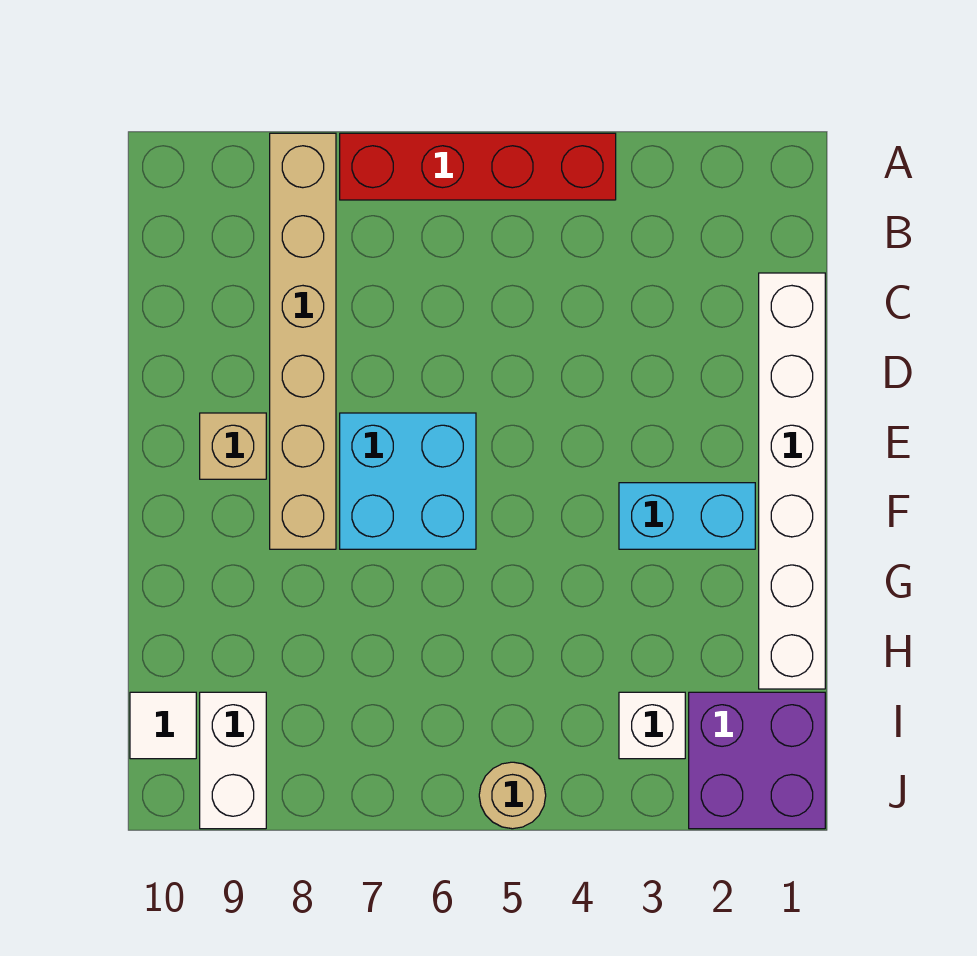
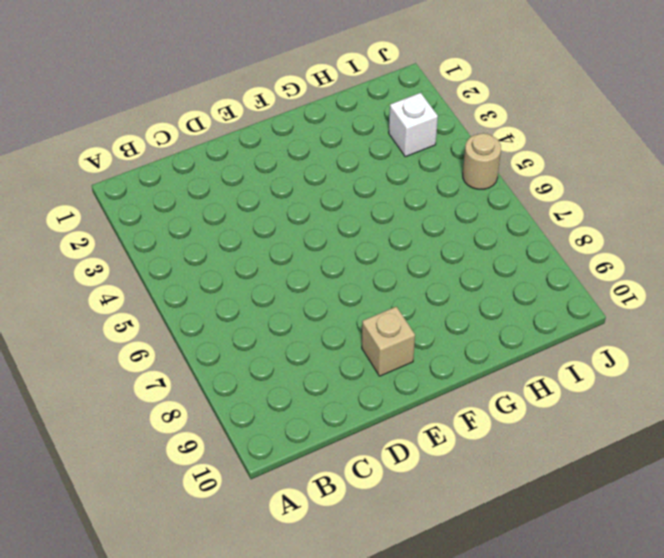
none -> red brick A4:A7 level 1
none -> tan brick A8:F8 level 1

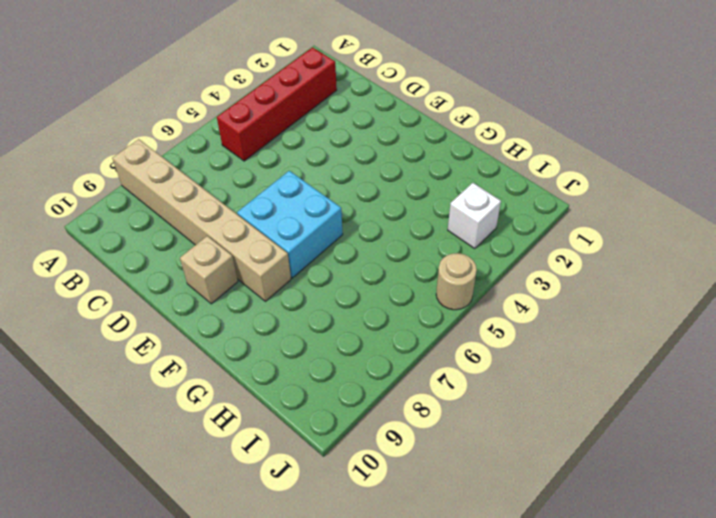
red brick B2:B5 level 1 -> red brick A4:A7 level 1
none -> white brick C1:H1 level 1
none -> cyan brick F2:F3 level 1

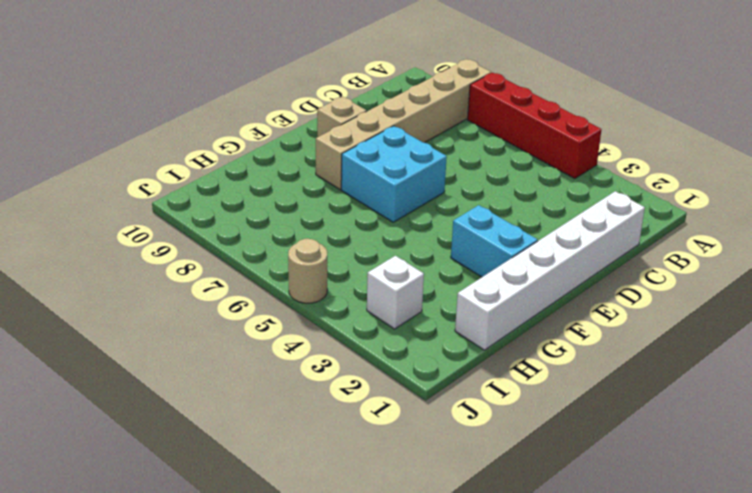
none -> purple brick I1:J2 level 1
none -> white brick I9:J9 level 1

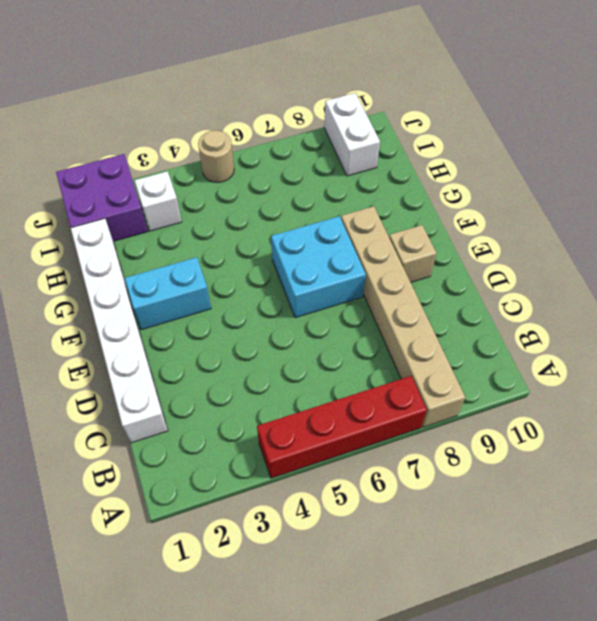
none -> white tile I10 level 1

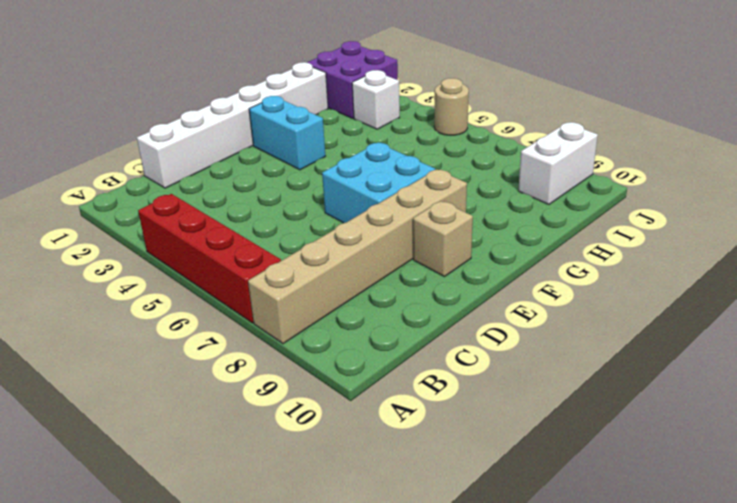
none -> white tile I10 level 1

